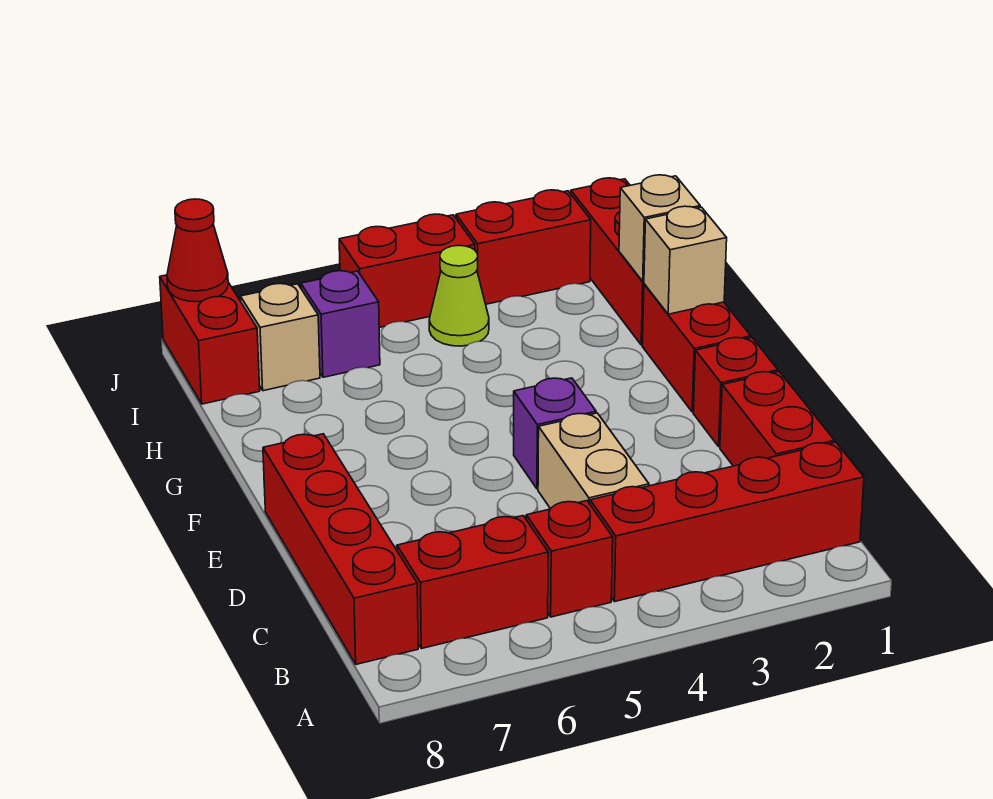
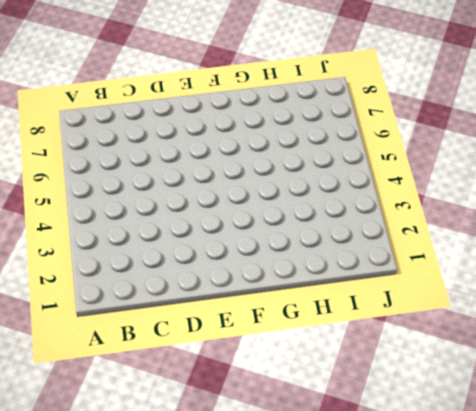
none -> red brick B1:B4 level 1
none -> red brick B5 level 1
none -> red brick B6:B7 level 1

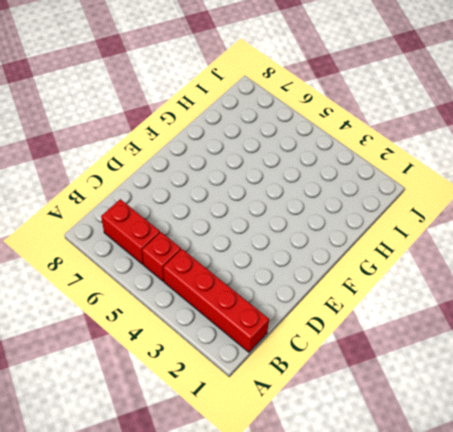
none -> red brick B8:E8 level 1
none -> red brick C1:D1 level 1
none -> tan brick C4:D4 level 1

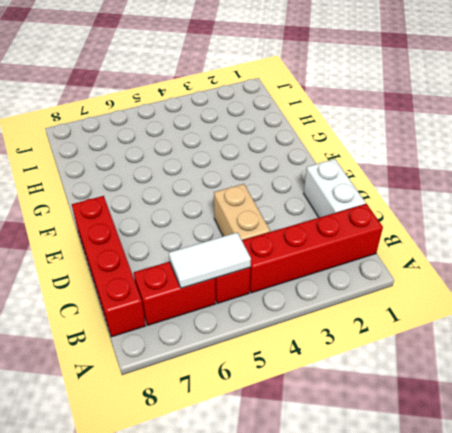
white tile B5:B6 level 2 -> none
white brick C1:D1 level 1 -> red brick C1:D1 level 1
none -> red brick E1 level 1
none -> purple brick E4 level 1
none -> red brick F1:G1 level 1

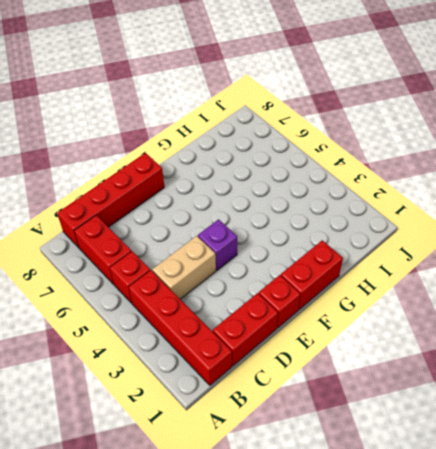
none -> red brick H1:J1 level 1
none -> lime cone I4 level 1
none -> purple brick I6 level 1

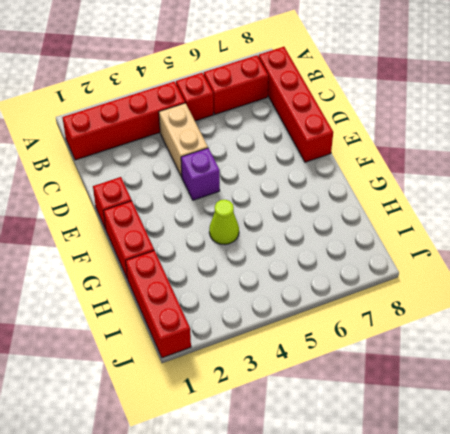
lime cone G4 level 1 -> lime cone I4 level 1
none -> red brick C1:D1 level 1
none -> purple brick I6 level 1
none -> tan brick I7 level 1

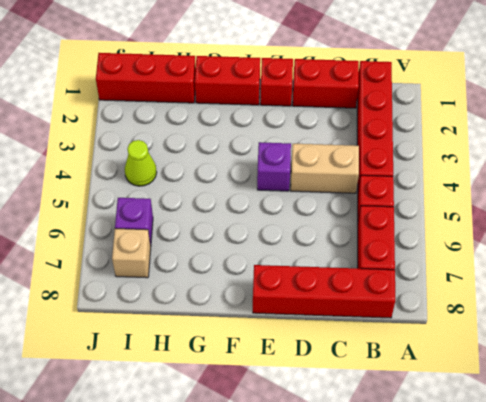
none -> red brick I8:J8 level 1
none -> red brick J2:J3 level 1
none -> red brick J4:J5 level 1

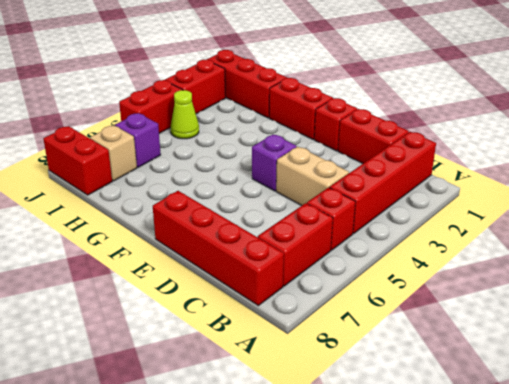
none -> tan brick G1 level 2
none -> tan brick H1 level 2
none -> red cone J8 level 2

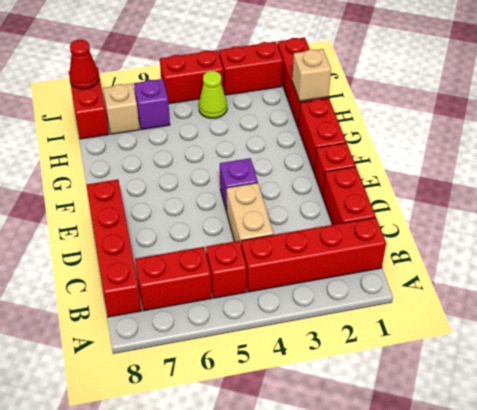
none -> tan brick G1 level 2

